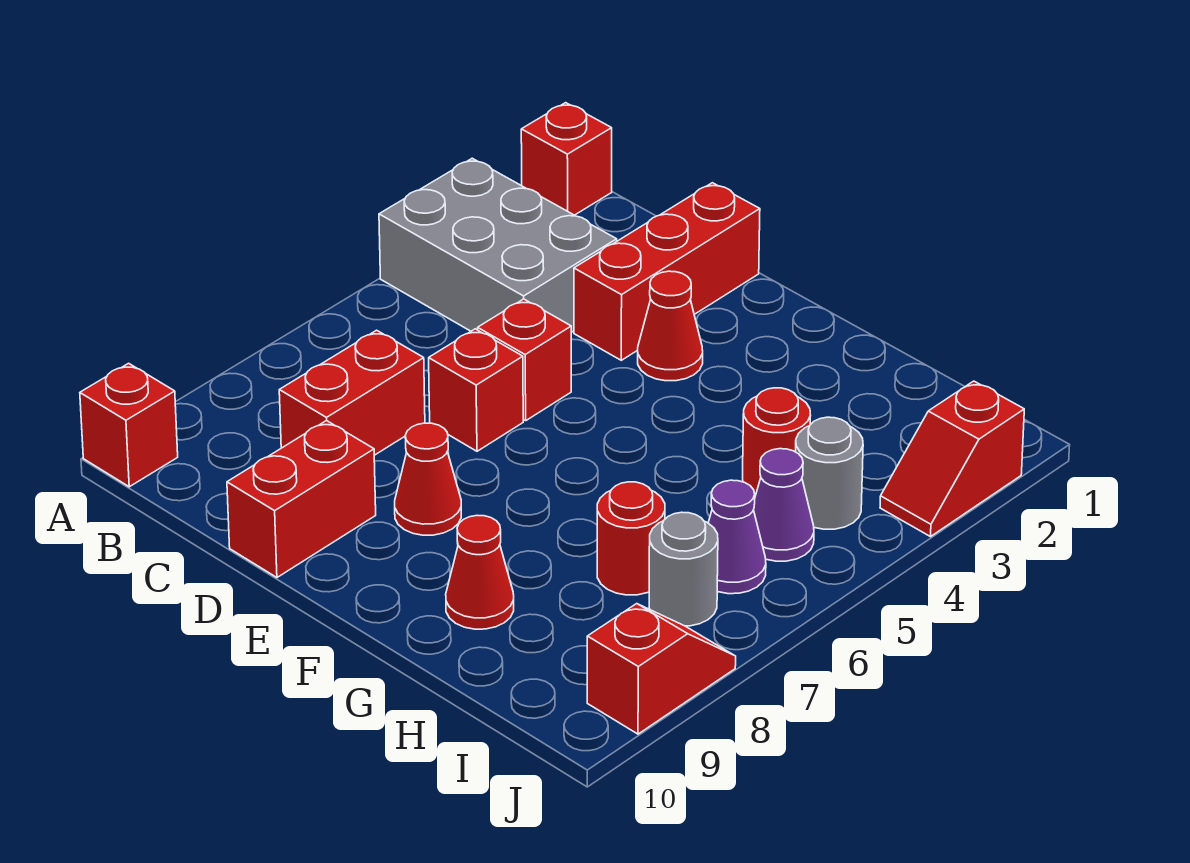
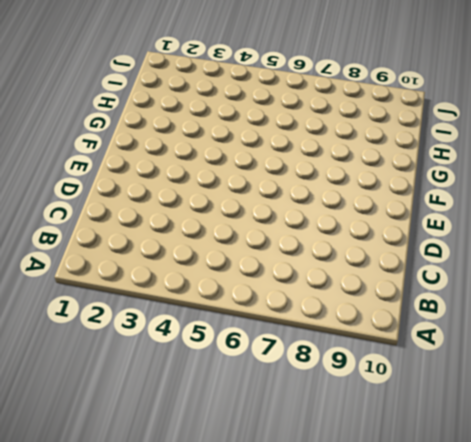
none -> red brick A1 level 1
none -> grey brick A3:C4 level 1
none -> red brick A10 level 1

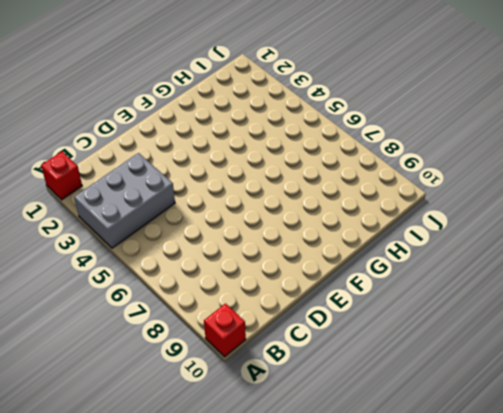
none -> red brick C7:C8 level 1
none -> red brick D1:D3 level 1
none -> red brick D5 level 1

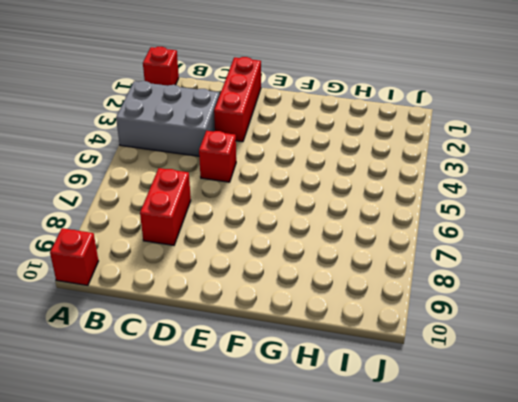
none -> red brick D6 level 1
none -> red brick D9:D10 level 1
none -> red cone E3 level 1

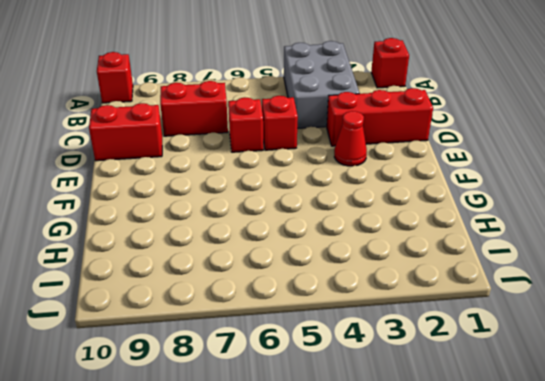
none -> red cone E8 level 1
none -> red cone G9 level 1
none -> red round brick H4 level 1

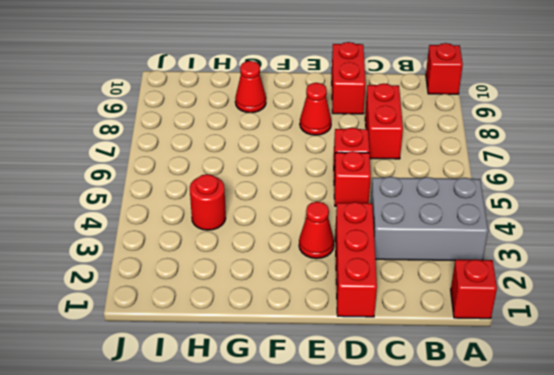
none -> red round brick H7 level 1
none -> grey round brick I4 level 1
none -> purple cone I5 level 1

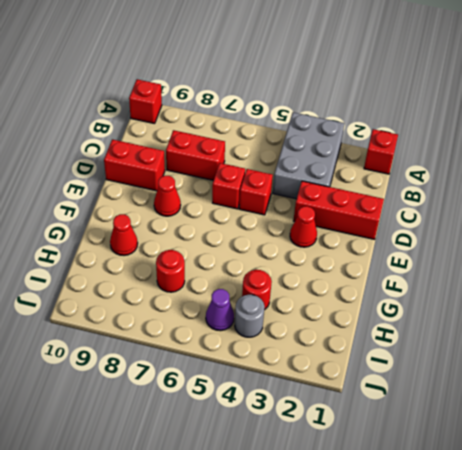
none -> purple cone I6 level 1
none -> grey round brick I7 level 1
none -> red slope J2:J3 level 1 top 2

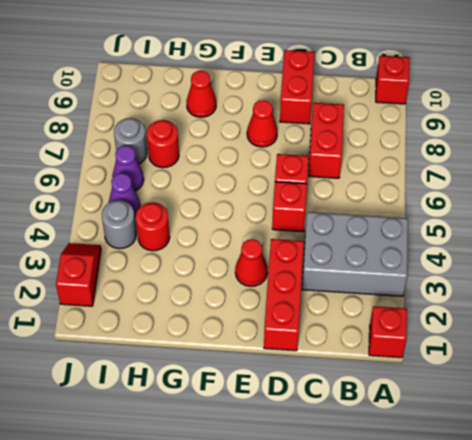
none -> red slope J8:J9 level 1 top 9

